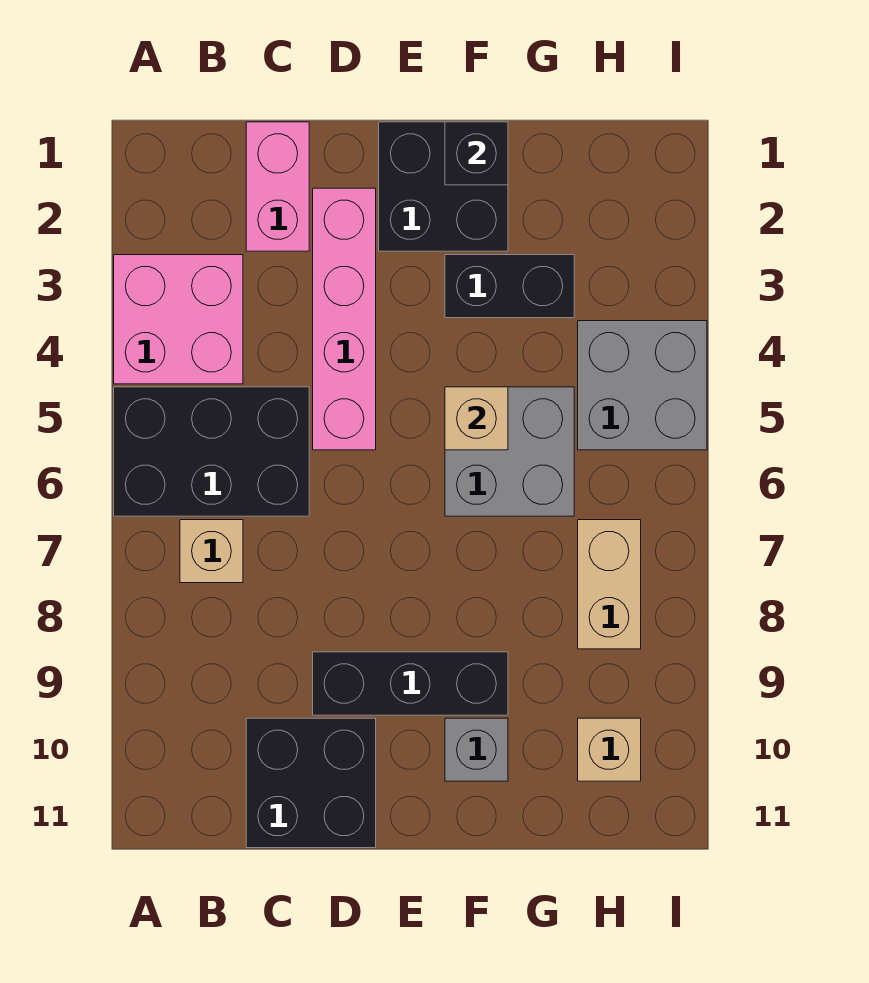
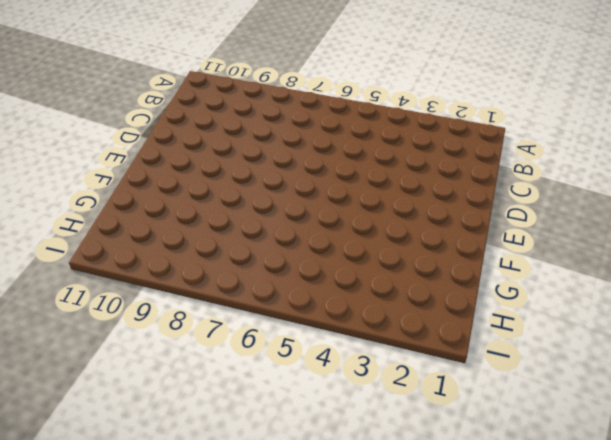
none -> pink brick A3:B4 level 1
none -> black brick A5:C6 level 1
none -> tan brick B7 level 1

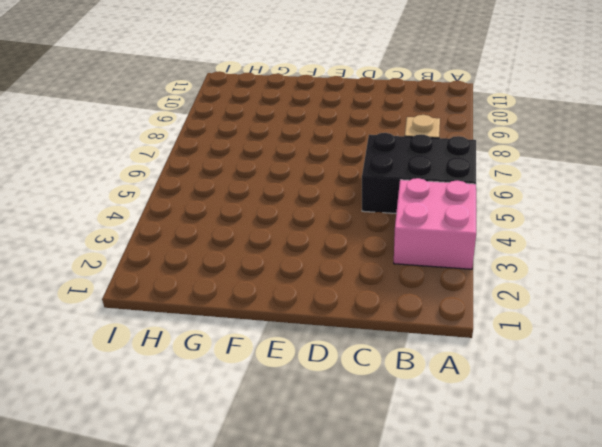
none -> pink brick C1:C2 level 1
none -> black brick C10:D11 level 1
none -> pink brick D2:D5 level 1

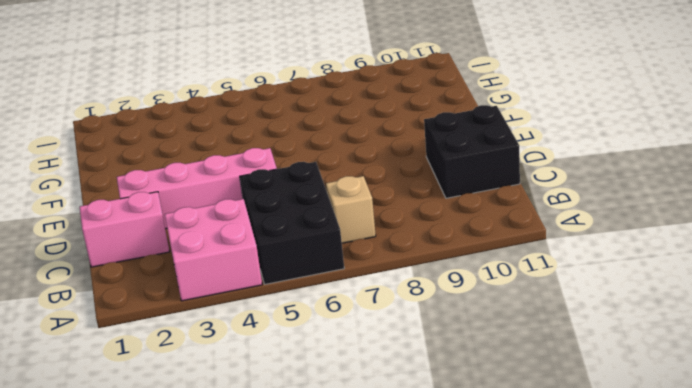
none -> black brick D9:F9 level 1
none -> black brick E1:F2 level 1
none -> black brick F3:G3 level 1

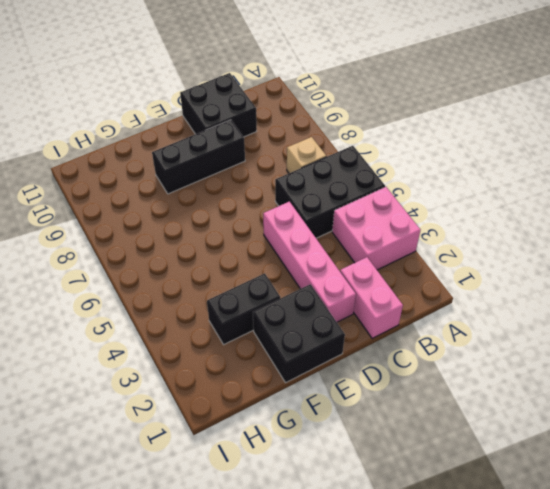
none -> grey brick F5:G6 level 1
none -> grey brick F10 level 1
none -> grey brick H4:I5 level 1

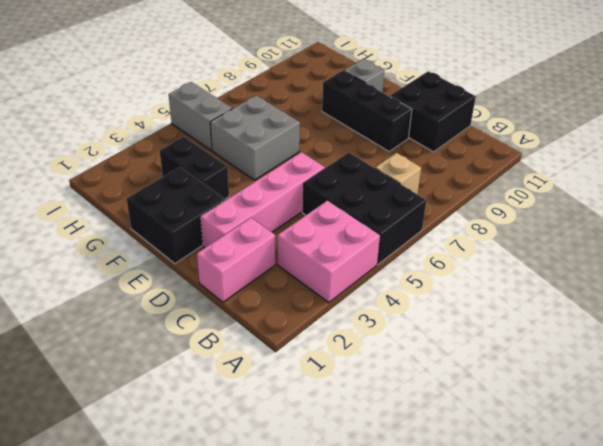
grey brick H5:I5 level 1 -> grey brick H4:I5 level 1
none -> tan brick H7:H8 level 1
none -> tan brick H10 level 1
none -> black brick F1 level 2

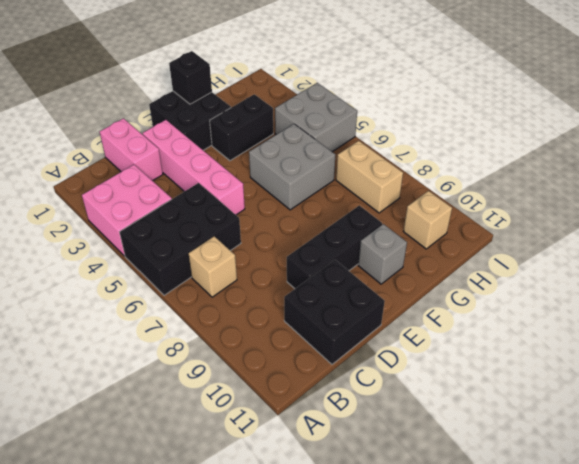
none -> tan brick F5 level 2

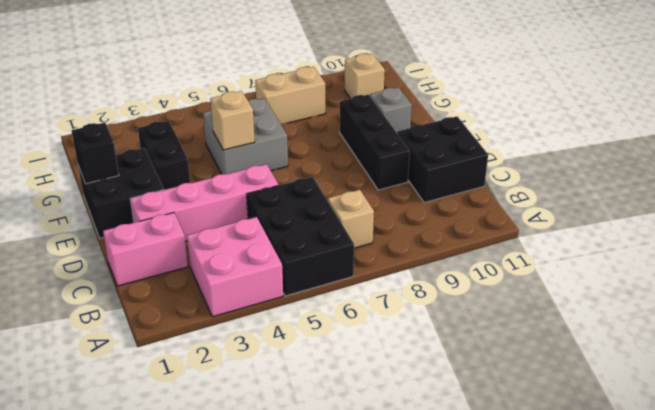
none -> grey brick H4:I5 level 1

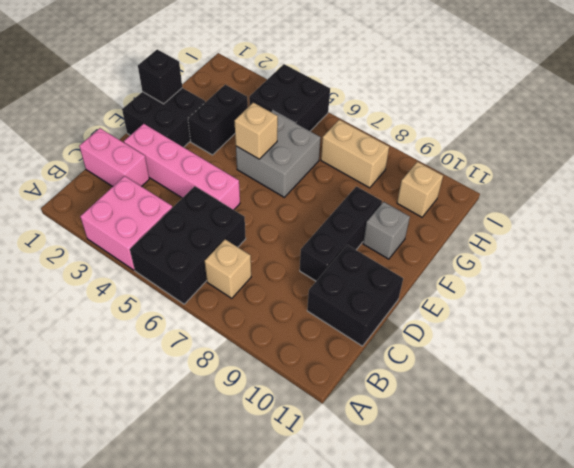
black brick H4:I5 level 1 -> grey brick H4:I5 level 1

